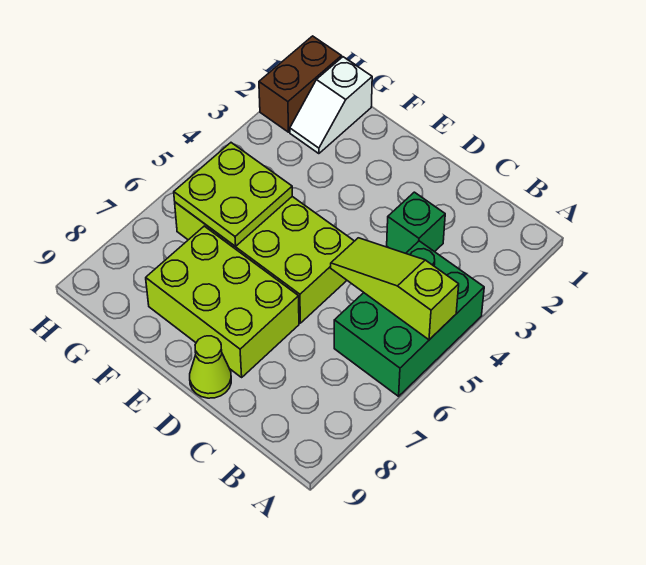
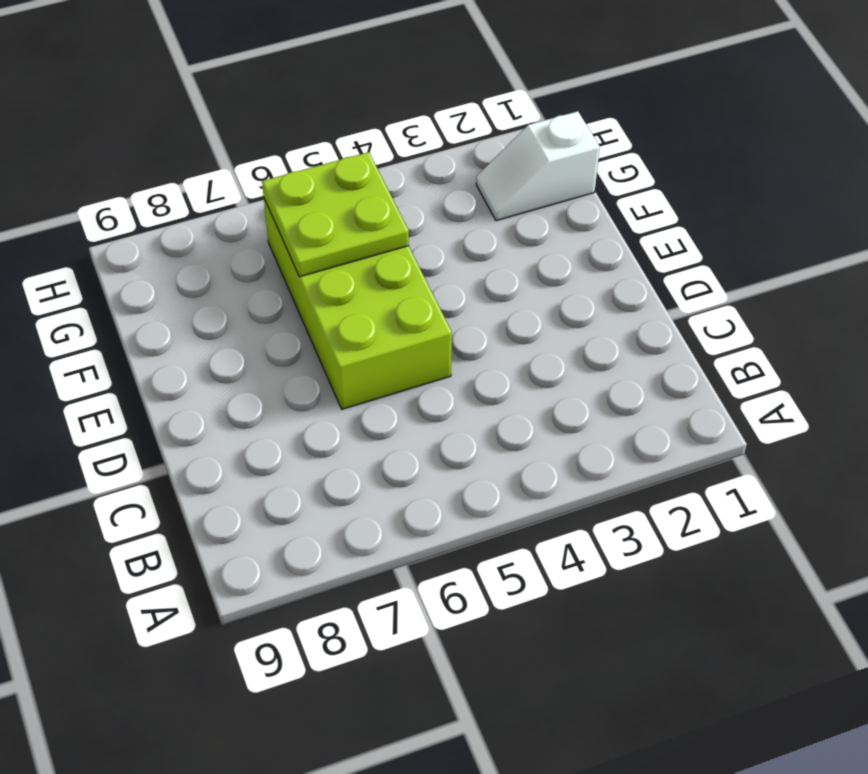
none -> green brick A4:B6 level 1
none -> green brick C3 level 1

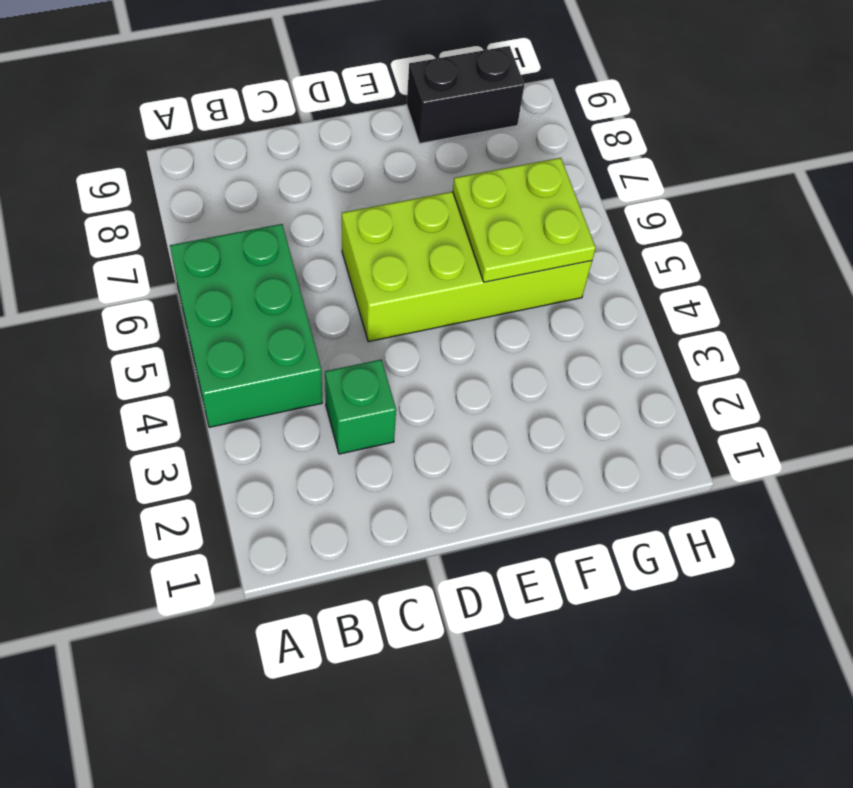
black brick F9:G9 level 1 -> none
none -> lime brick D7:F8 level 1
none -> lime cone D9 level 1

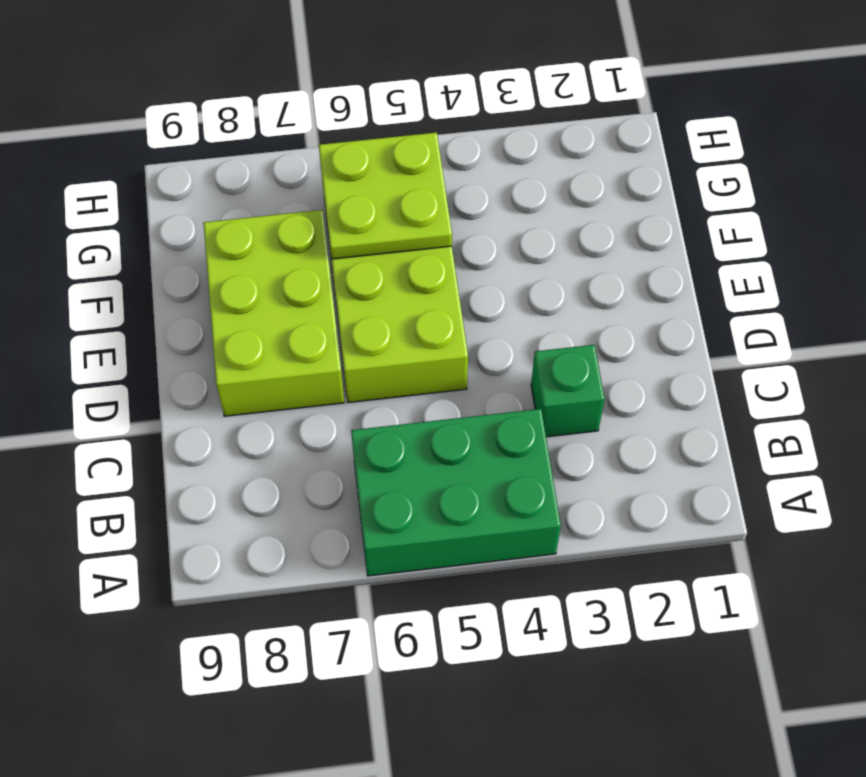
none -> lime cone D9 level 1
none -> white slope G1:G2 level 1 top 1

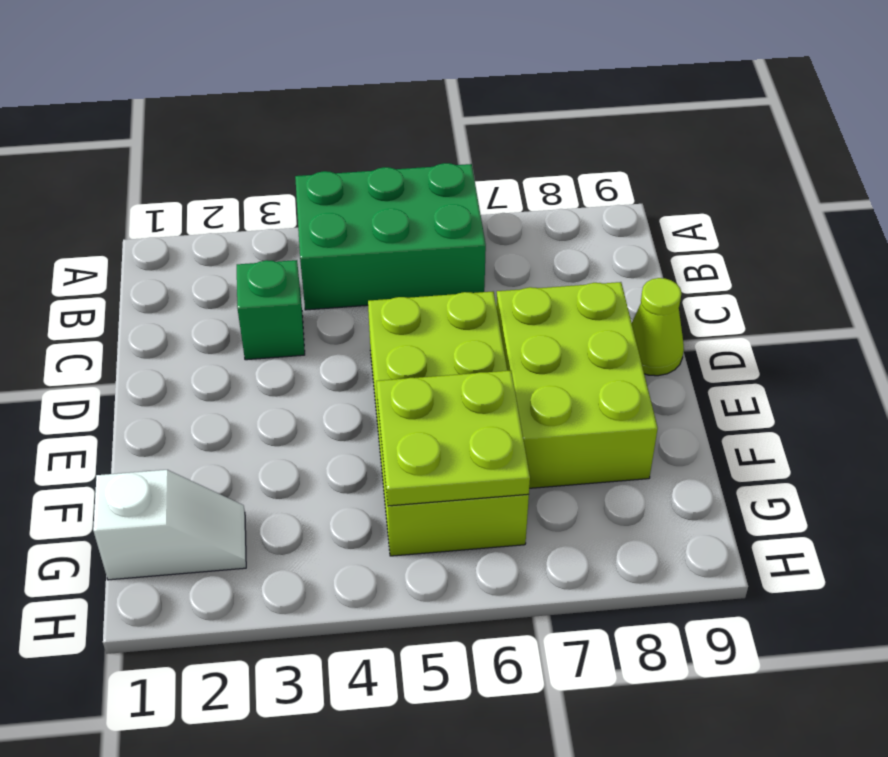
none -> brown brick H1:H2 level 1
none -> lime slope A5:C5 level 2 top A

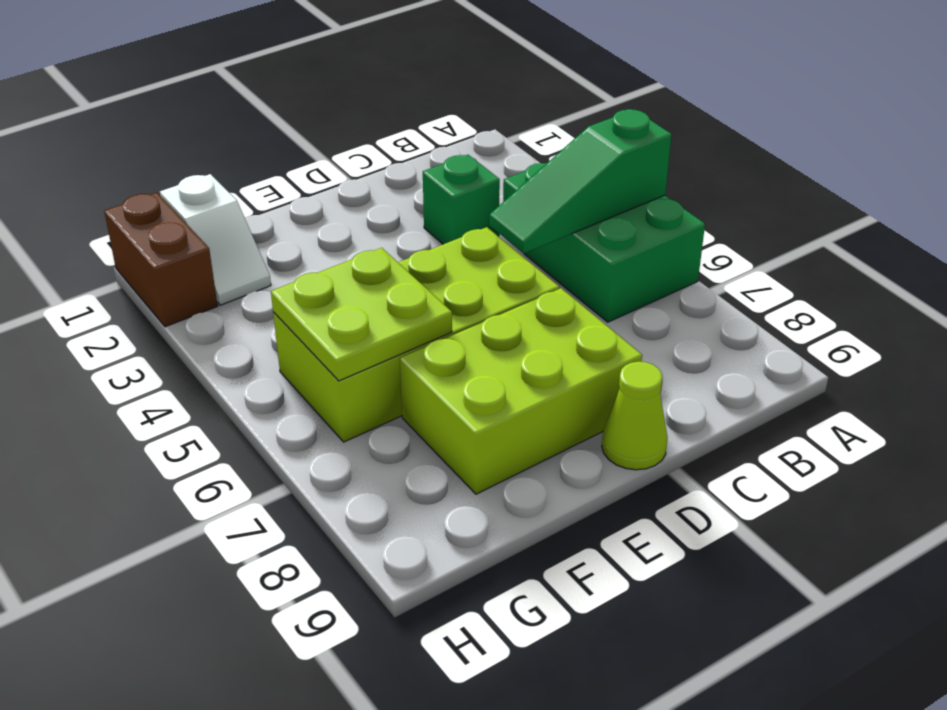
green slope A5:C5 level 2 top A -> lime slope A5:C5 level 2 top A

